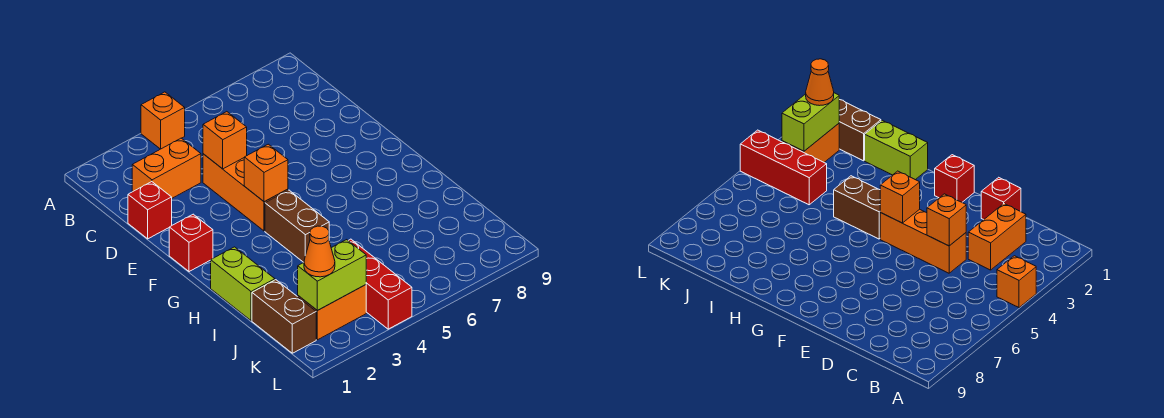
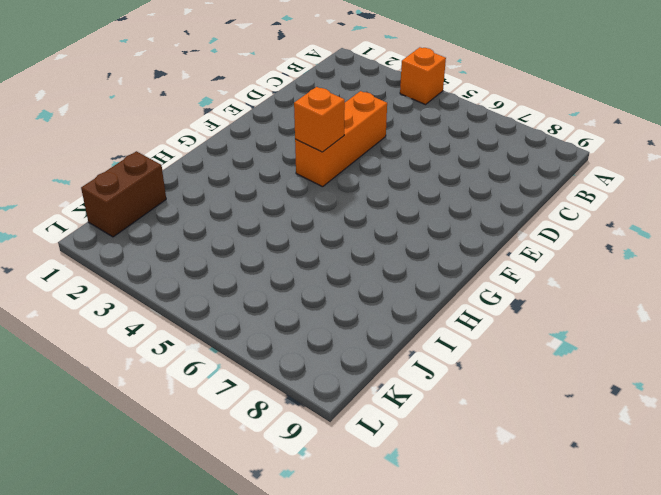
none -> orange brick C2:C3 level 1
none -> red brick D1 level 1
none -> red brick F1 level 1

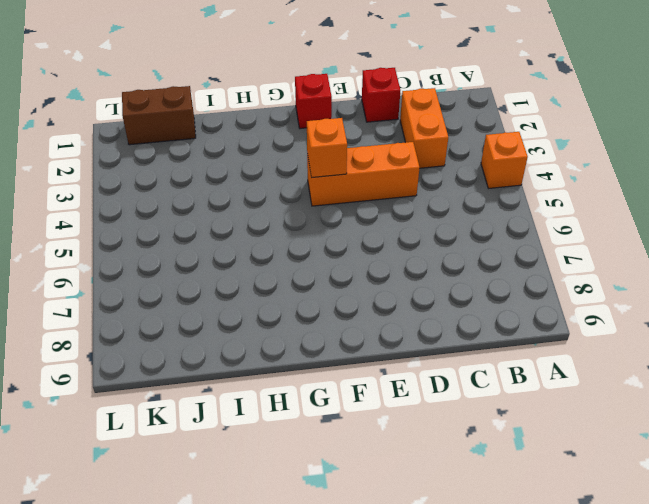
none -> brown brick G4:H4 level 1
none -> lime brick H1:I1 level 1
none -> red brick J4:L4 level 1

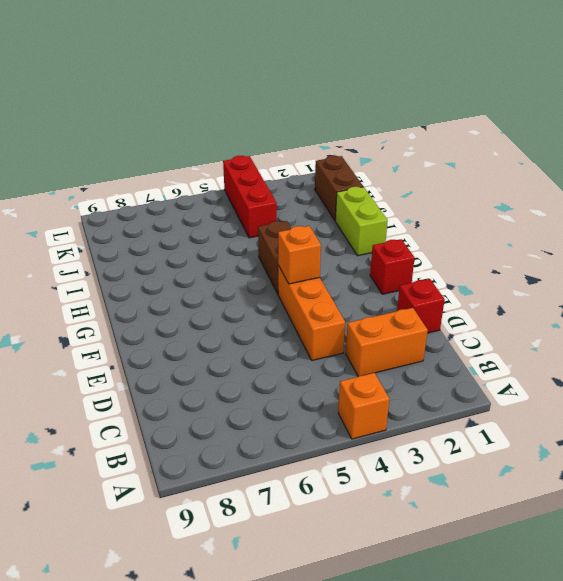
none -> orange brick K2:K3 level 1
none -> orange brick D4 level 2
none -> lime brick K2:K3 level 2

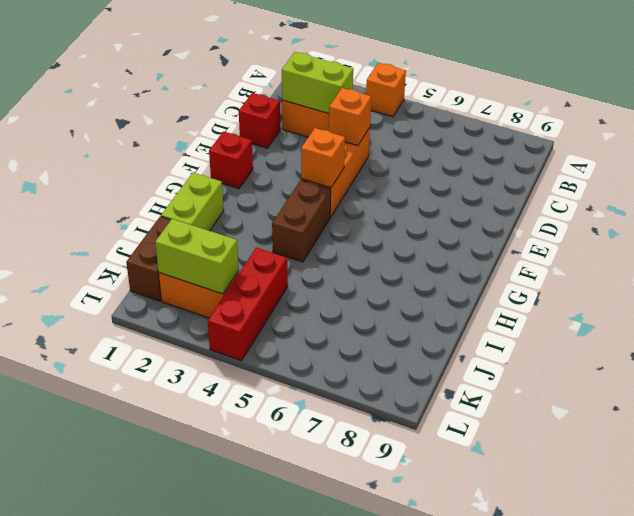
lime brick C2:C3 level 2 -> none
none -> orange cone K2 level 3

